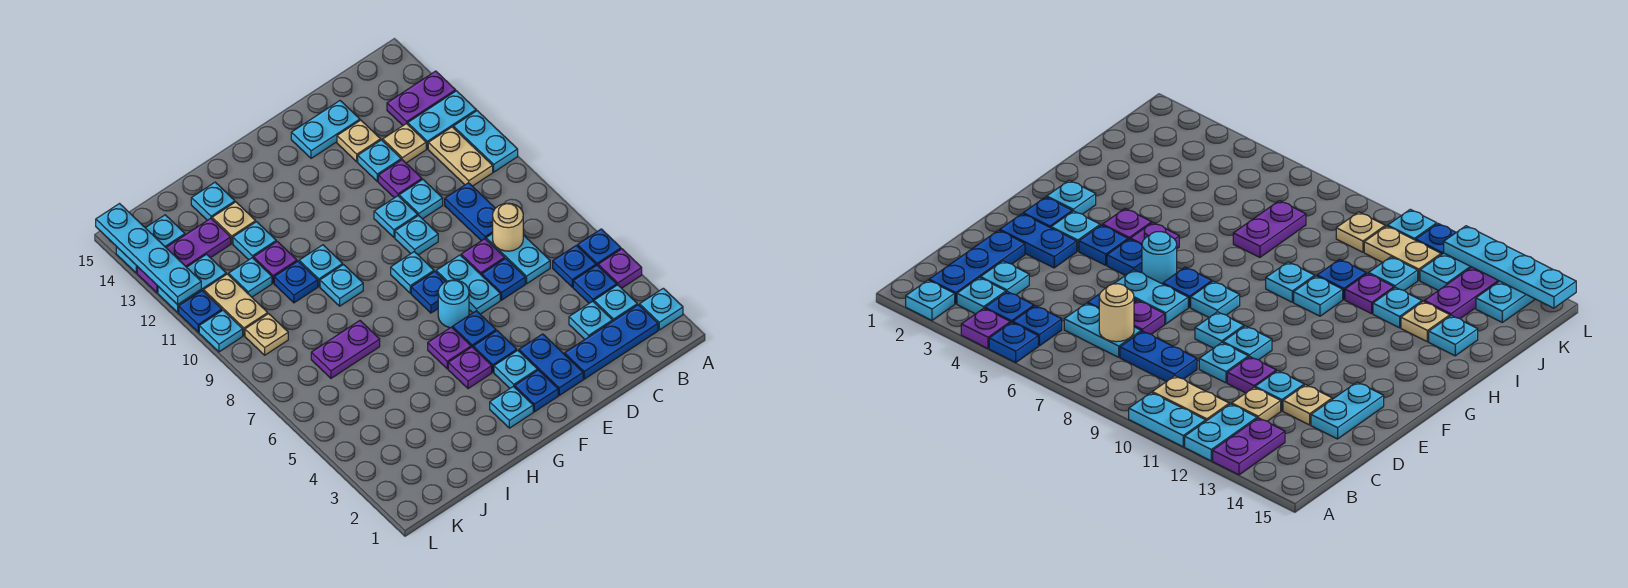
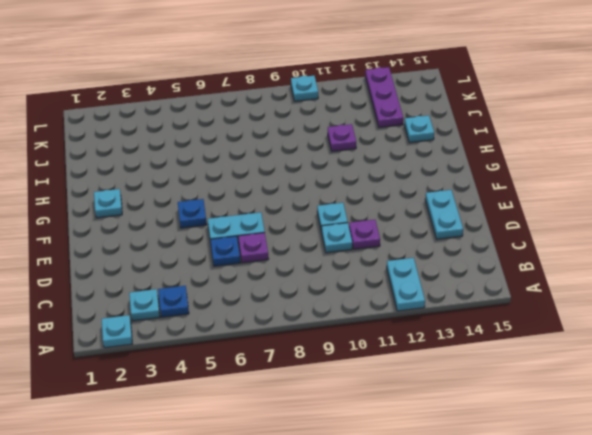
none -> purple plate A4 level 1
none -> blue plate A5 level 1
none -> cyan plate A10:A11 level 1
none -> purple plate A13:B13 level 1

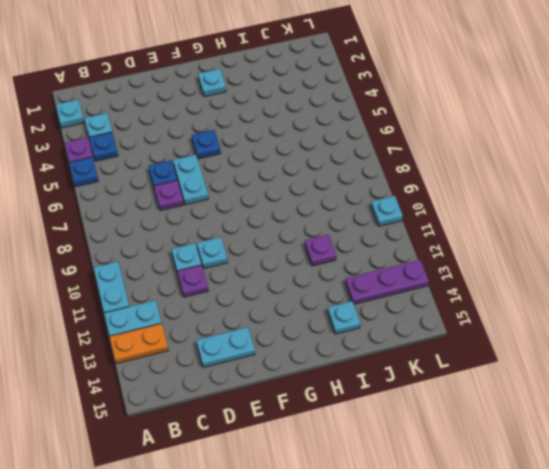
orange plate A13:B13 level 1 -> purple plate A13:B13 level 1
none -> blue plate B2:D2 level 1
none -> blue plate B5 level 1
none -> tan plate B10:B11 level 1
none -> cyan plate C3 level 1

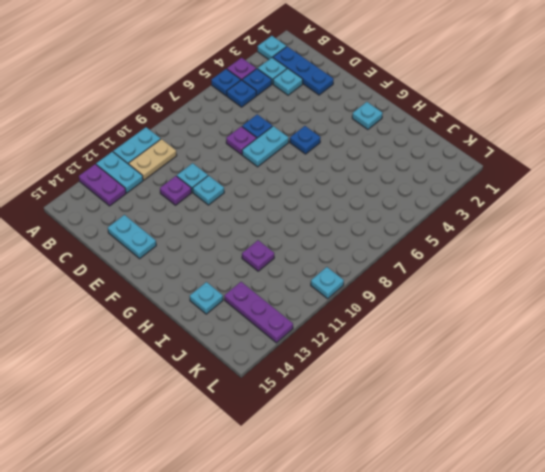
none -> cyan plate C6:C7 level 1
none -> blue plate C8:C9 level 1
none -> tan plate C12 level 1
none -> cyan plate D12 level 1

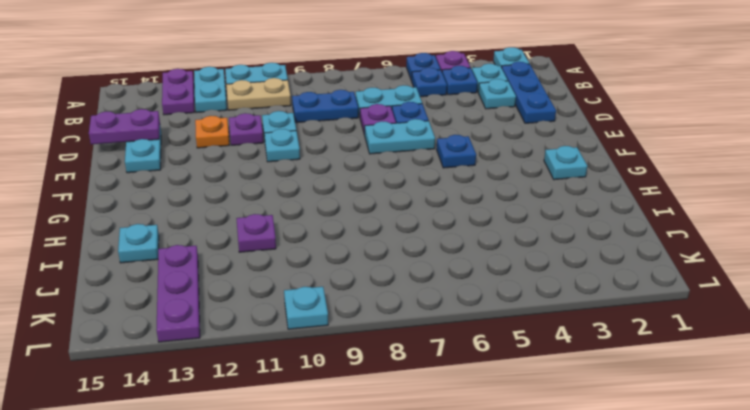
orange plate D12 level 1 -> cyan plate D12 level 1
purple plate D14:D15 level 2 -> purple plate I7:J7 level 1
none -> tan plate C12 level 1
none -> tan plate D13 level 1
none -> blue plate E2:E3 level 1
none -> cyan plate E9 level 1

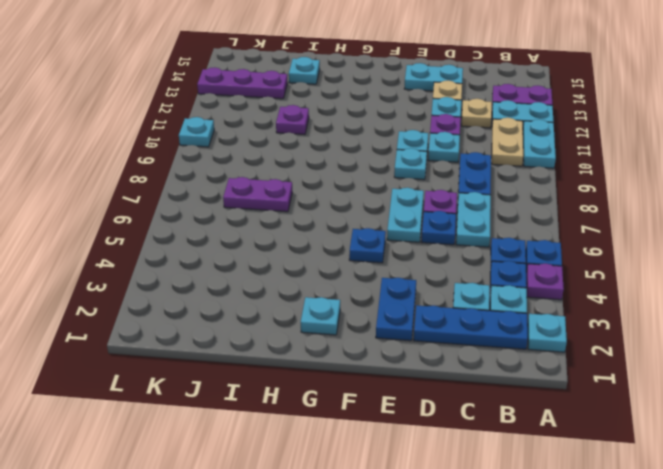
none -> blue plate F2 level 1
none -> cyan plate F3 level 1
none -> blue plate F4 level 1
none -> cyan round brick F6 level 1

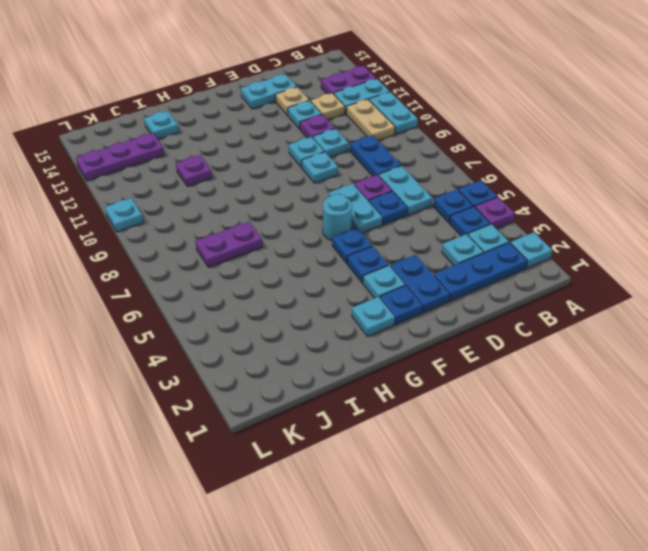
none -> blue plate F7 level 1
none -> cyan plate F8 level 1
none -> purple plate G4 level 1
none -> purple plate G5 level 1

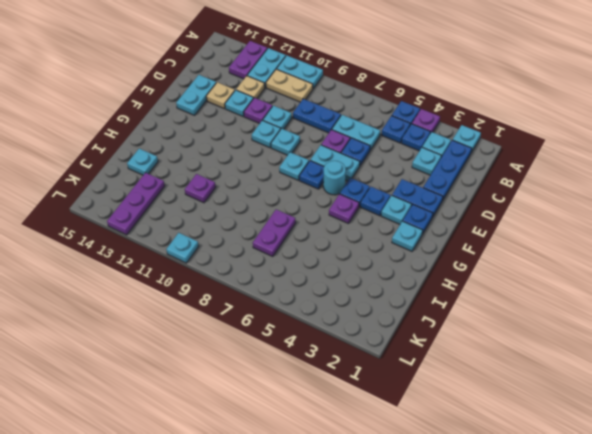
none -> purple plate G4 level 1
none -> cyan plate H9 level 1
none -> cyan plate H10 level 1
none -> blue plate I10 level 1

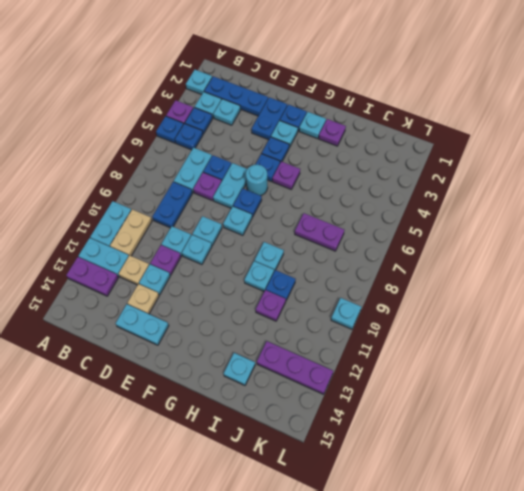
purple plate H2 level 1 -> purple plate G4 level 1
none -> cyan plate I12 level 1
none -> tan plate I13 level 1
none -> cyan plate J11 level 1
none -> tan plate K9 level 1

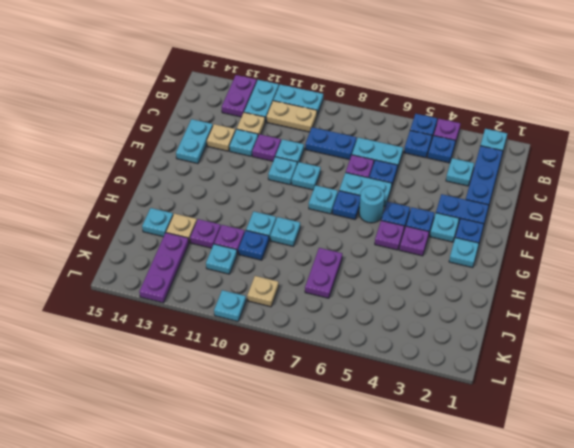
purple plate I12 level 1 -> cyan plate I12 level 1
none -> cyan plate B3 level 1
none -> tan plate K10:K11 level 1
none -> cyan plate K12:L12 level 1
none -> cyan plate K14:L14 level 1

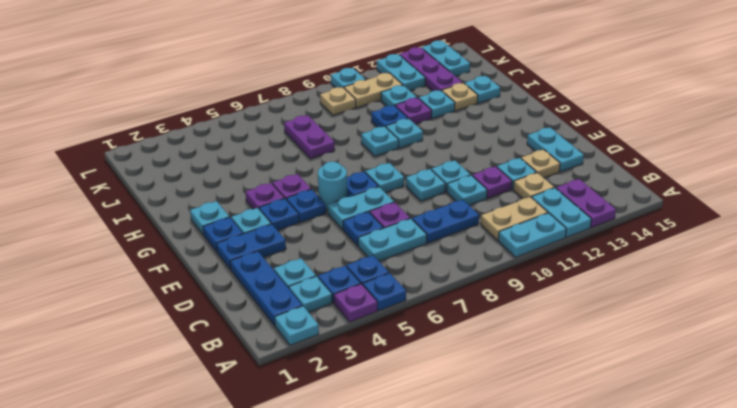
none -> blue plate L11 level 1
none -> tan round brick C7 level 2
none -> cyan plate L12:L15 level 2

